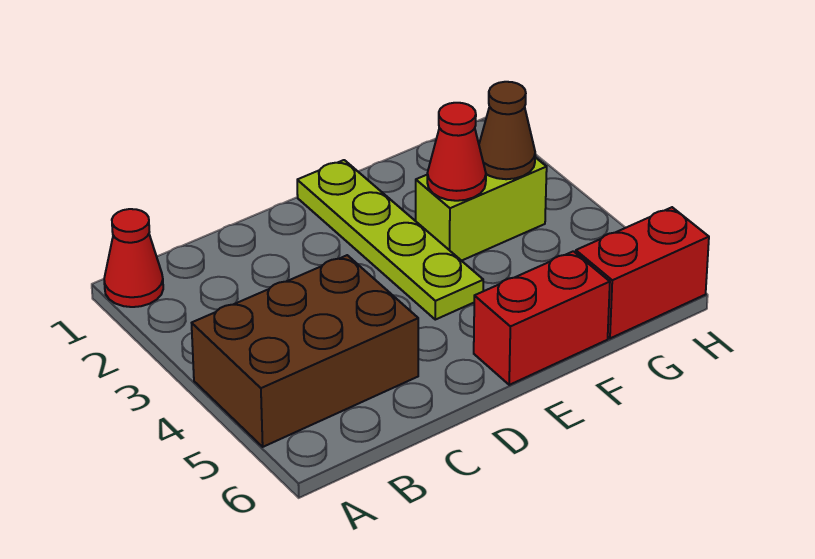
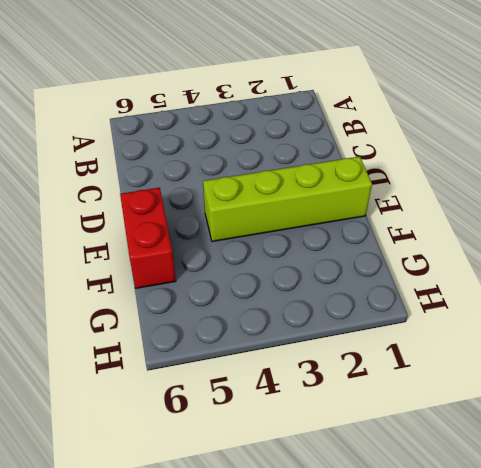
lime brick E1:E4 level 1 -> lime plate E1:E4 level 1
none -> red cone A1 level 1
none -> brown brick A4:C5 level 1

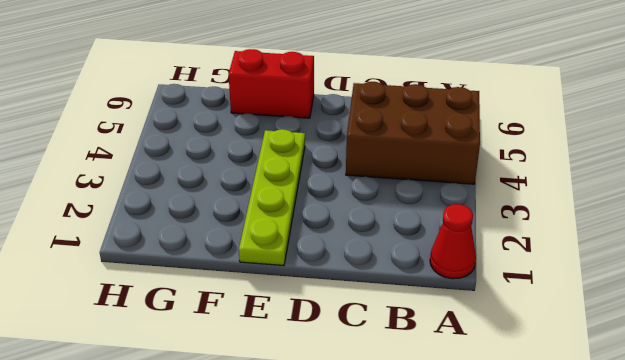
none -> lime brick F3:G3 level 1
none -> red brick G6:H6 level 1

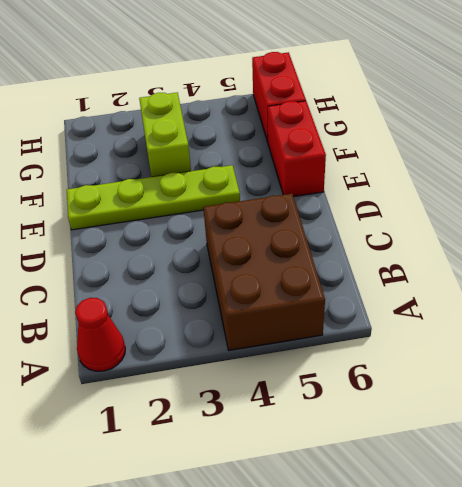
none -> red cone F3 level 2
none -> brown cone G3 level 2

